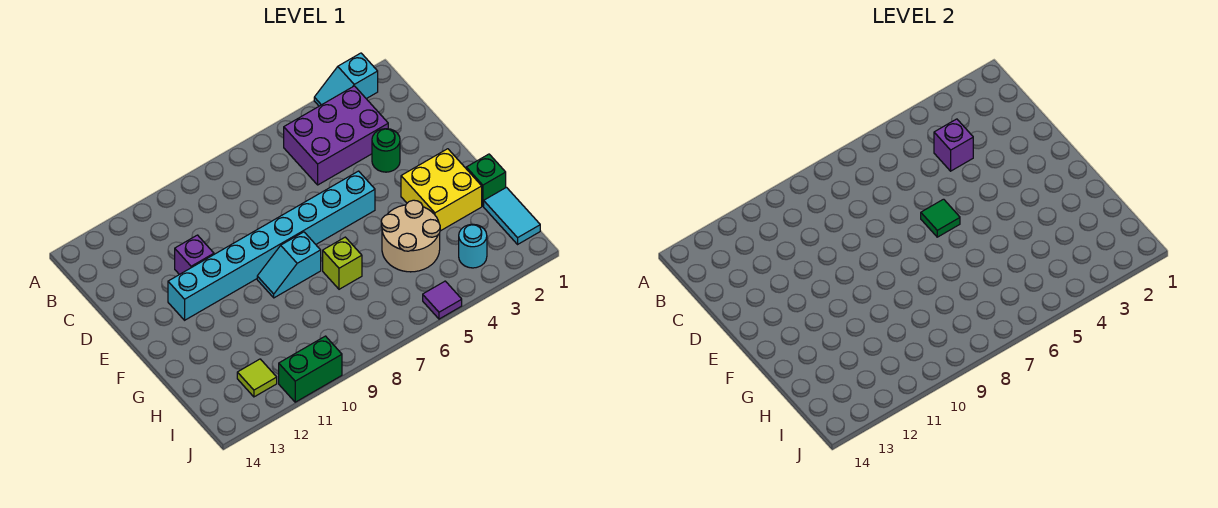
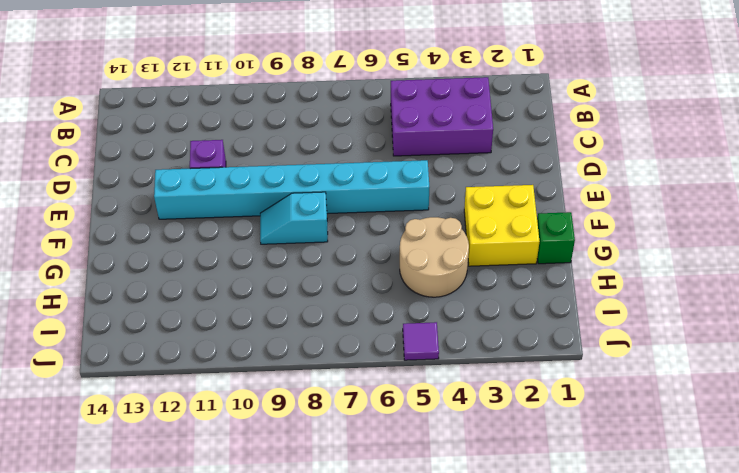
none -> cyan slope A2:A3 level 1 top 2
none -> green round brick D3 level 1
none -> lime brick G7 level 1

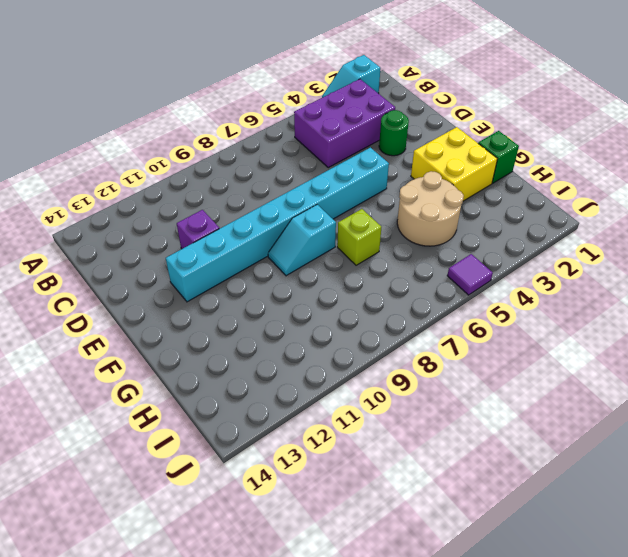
none -> cyan tile H1:I1 level 1
none -> cyan round brick I3 level 1
none -> lime tile I12 level 1

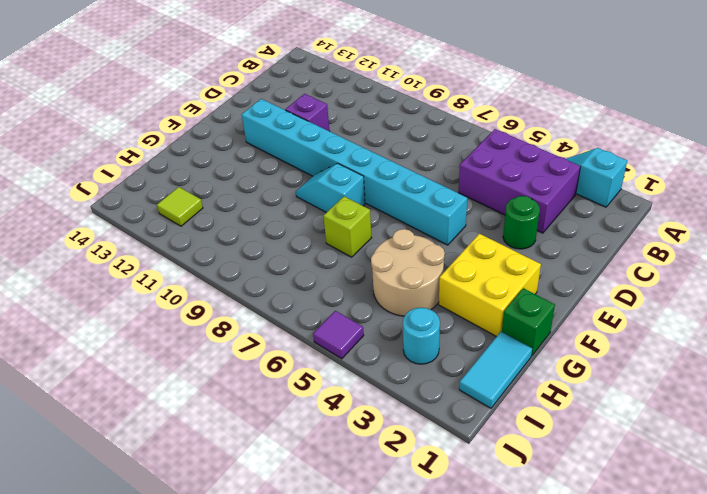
none -> green brick J10:J11 level 1
none -> purple brick C4 level 2
none -> green tile E6 level 2

